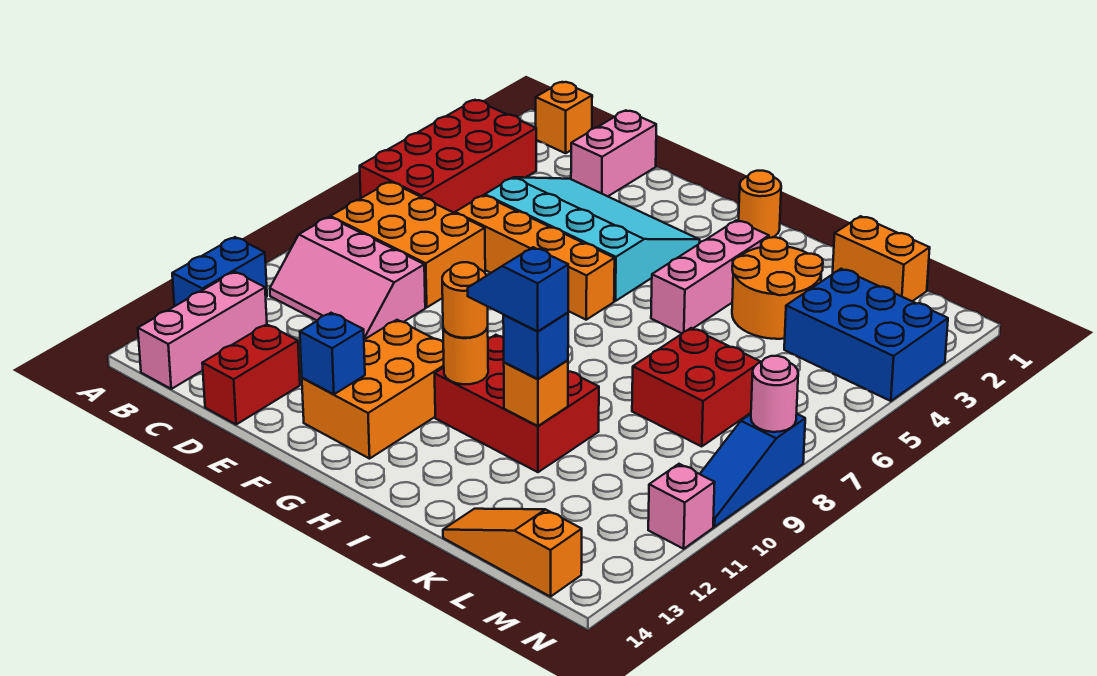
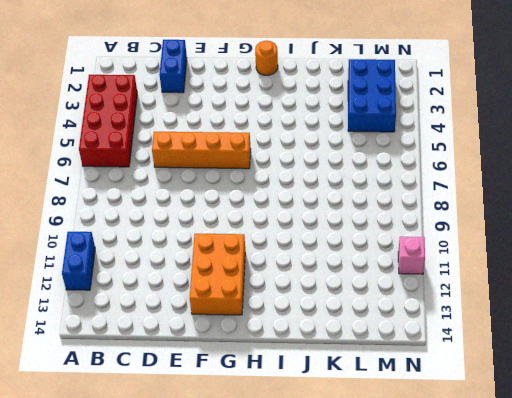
blue brick D1:D2 level 1 -> pink brick D1:D2 level 1
blue brick L2:M4 level 1 -> blue brick L3:N4 level 1
none -> orange brick B1 level 1
none -> orange brick B7:D8 level 1
none -> pink slope B9:D10 level 1 top 9

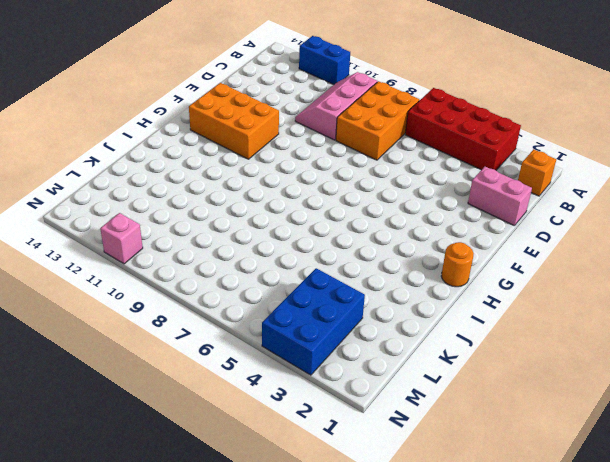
none -> pink brick B12:B14 level 1
none -> cyan slope D3:G5 level 1 top 5
none -> orange brick D6:G6 level 1

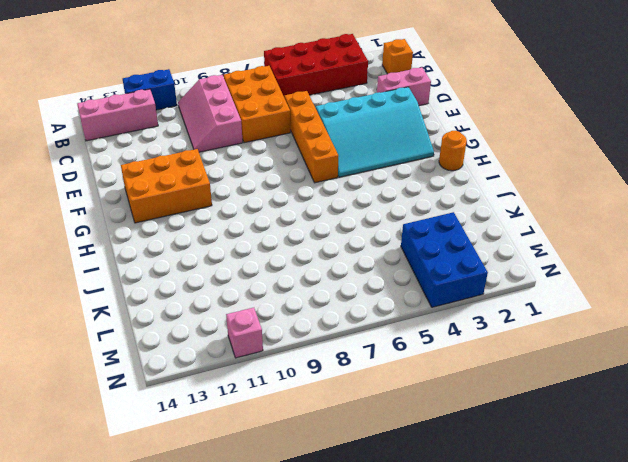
cyan slope E2:G5 level 1 top E -> cyan slope D3:G5 level 1 top 5
none -> red brick D13:D14 level 1
none -> red brick H10:J11 level 1
none -> pink brick I3:I5 level 1

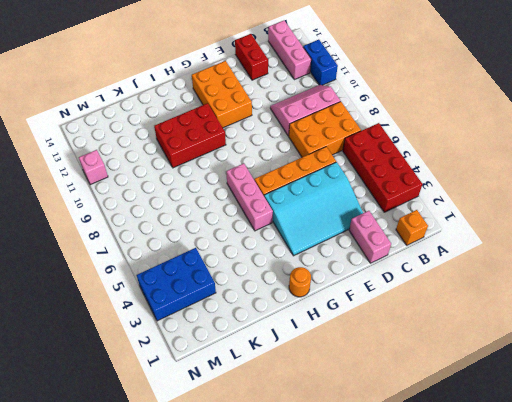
pink brick H5:H7 level 1 -> pink brick I3:I5 level 1
none -> orange round brick J3:K4 level 1
none -> orange brick K1:L1 level 1
none -> red brick K7:L8 level 1

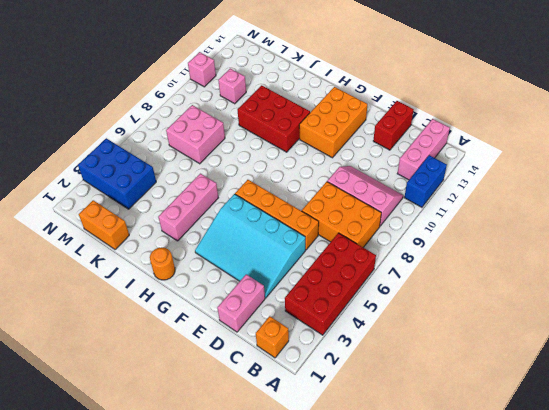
pink brick K7:L8 level 1 -> red brick K7:L8 level 1
pink brick L11 level 1 -> none
none -> orange round brick J3:K4 level 1
none -> orange slope K14:M14 level 1 top M
none -> blue slope N8:N10 level 1 top 8

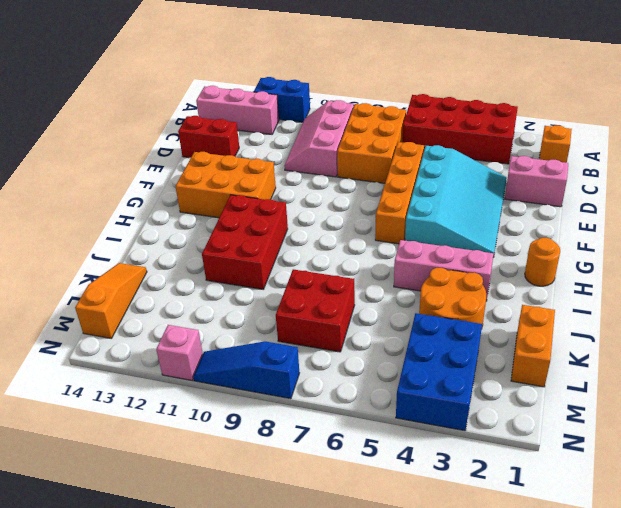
none -> blue brick F13 level 2
none -> orange round brick H11 level 2
none -> orange brick J11 level 2

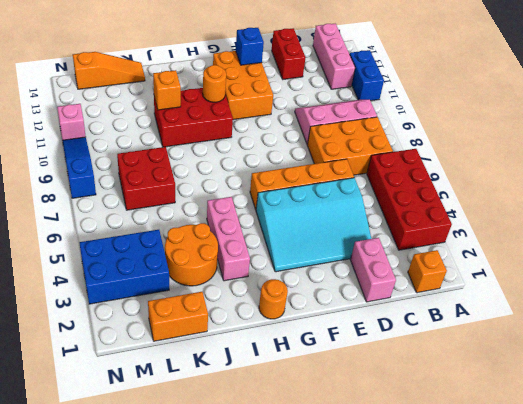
none -> pink round brick N8 level 2
none -> orange round brick H11 level 3
none -> blue brick J11 level 3

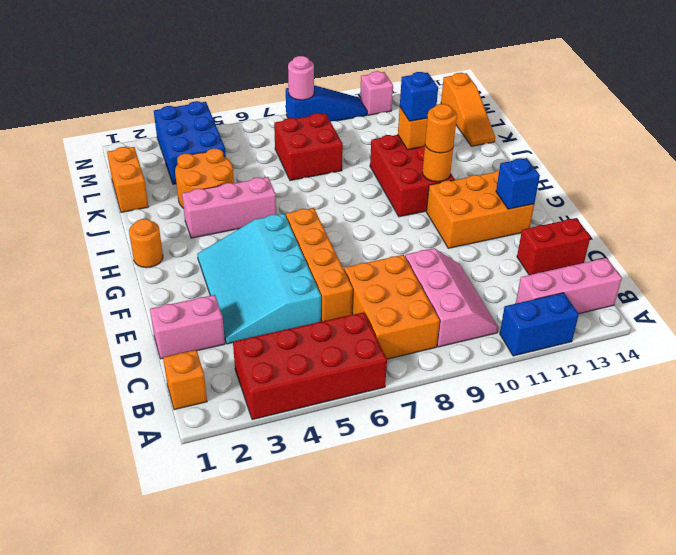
none -> blue slope I11:J11 level 4 top J

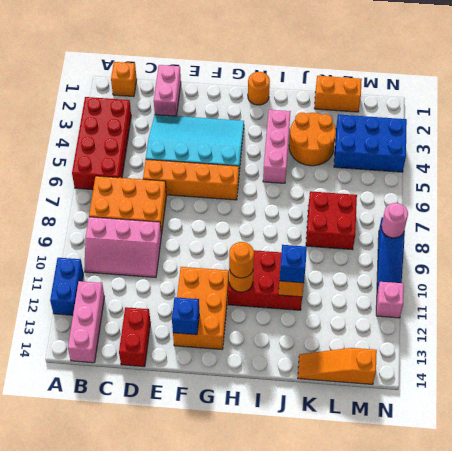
none -> blue slope I11:J11 level 4 top J

